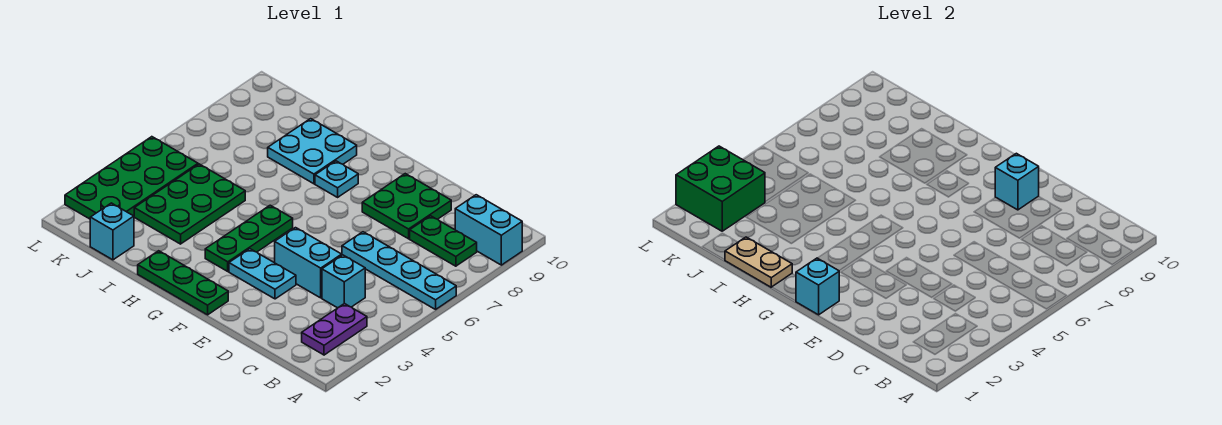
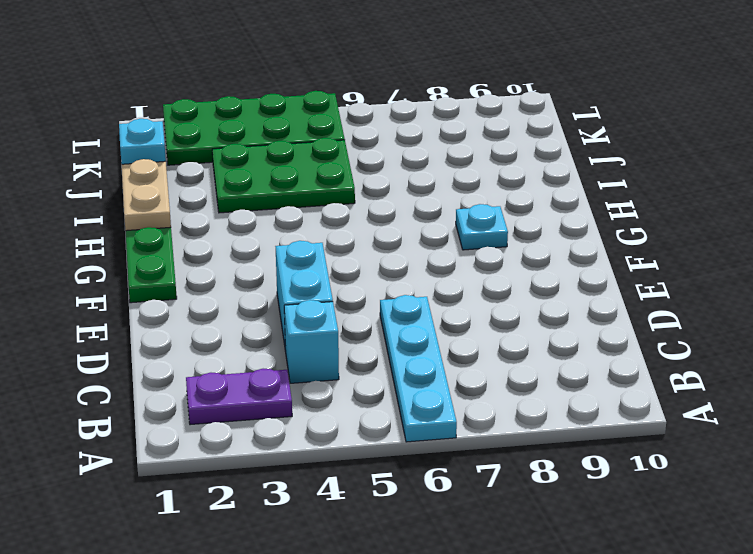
none -> cyan brick A9:B9 level 1
none -> green plate B8:C8 level 1
none -> green plate D8:E9 level 1

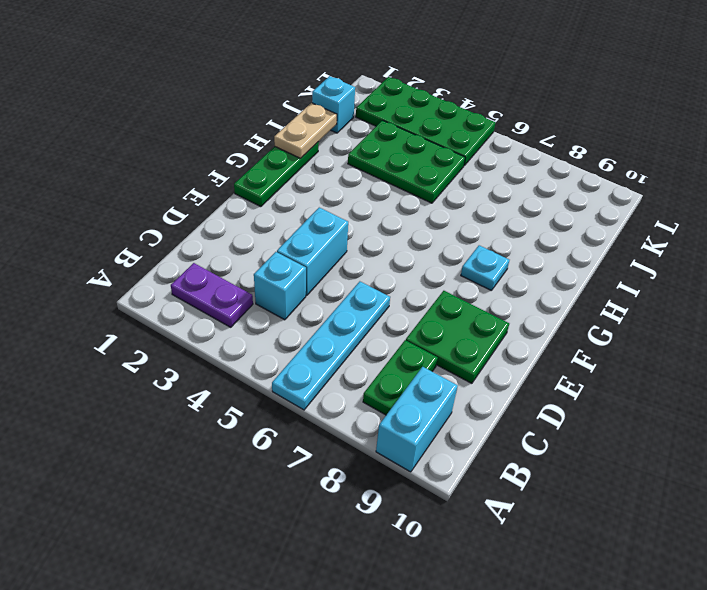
none -> cyan plate E3:F3 level 1
none -> green plate G3:G5 level 1
none -> cyan plate H8:I9 level 1

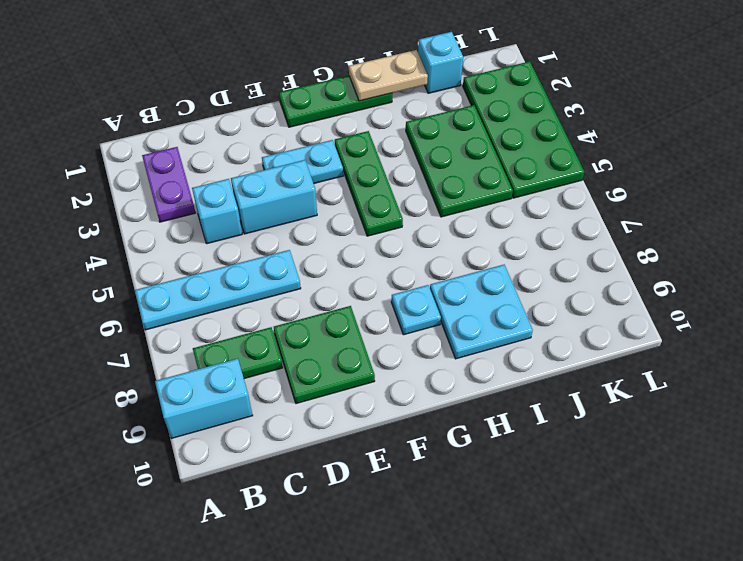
none -> cyan brick E9 level 2
none -> cyan brick F1 level 2
none -> green brick K2:L3 level 2

